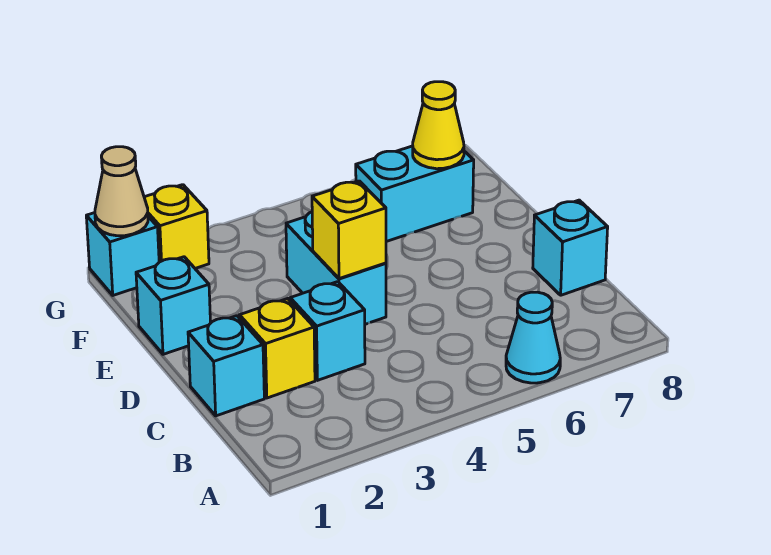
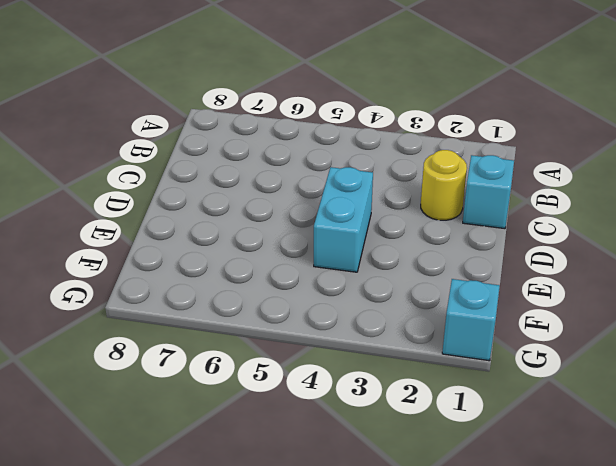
yellow round brick C2 level 1 -> yellow brick C2 level 1
none -> cyan cone A6 level 1
none -> cyan brick C3 level 1
none -> cyan brick C8 level 1

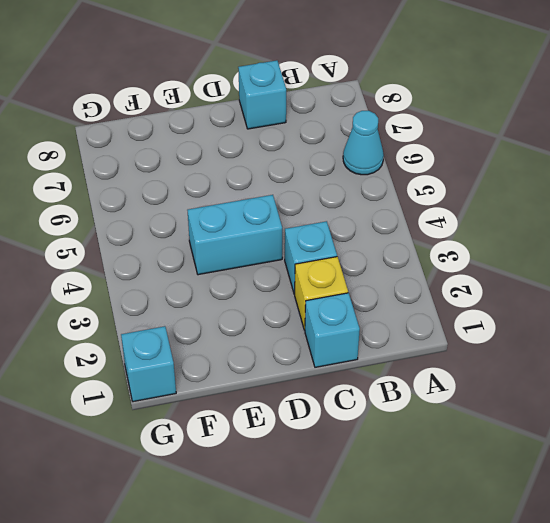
none -> cyan brick E1 level 1
none -> cyan brick F6:F7 level 1
none -> yellow brick G2 level 1

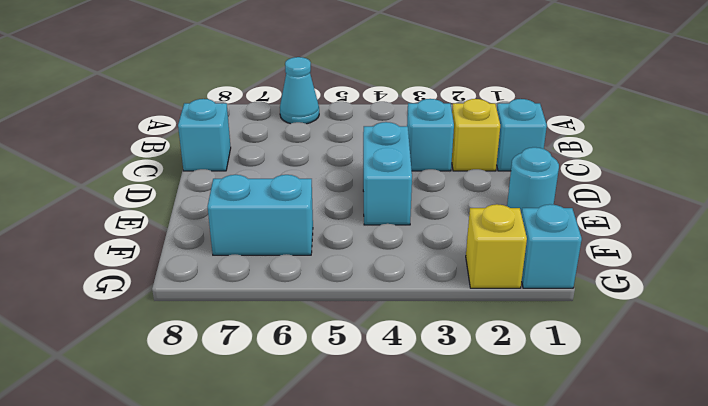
cyan round brick E1 level 1 -> cyan brick E1 level 1
none -> yellow brick D4 level 2
none -> yellow cone F7 level 2
none -> tan cone G1 level 2

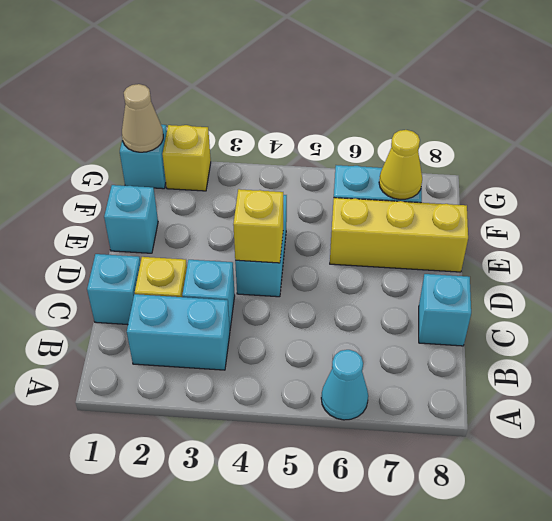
cyan brick B2:B3 level 1 -> none
yellow brick E6:E8 level 1 -> none

